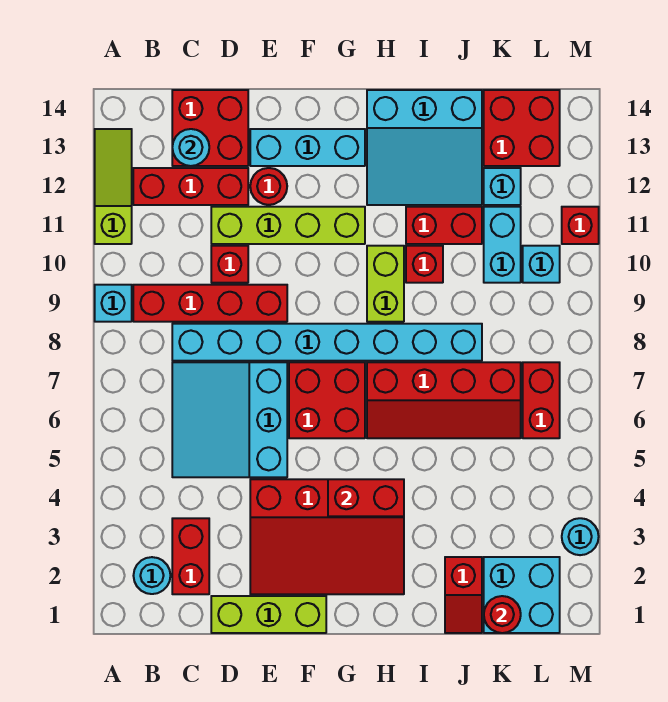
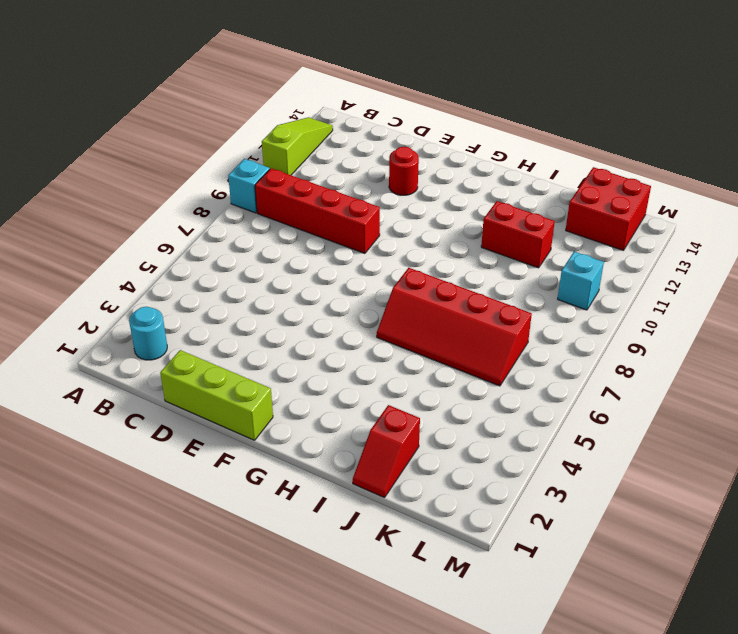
none -> red brick B12:D12 level 1
none -> red brick C2:C3 level 1
none -> cyan slope C5:E7 level 1 top E
none -> cyan brick C8:J8 level 1

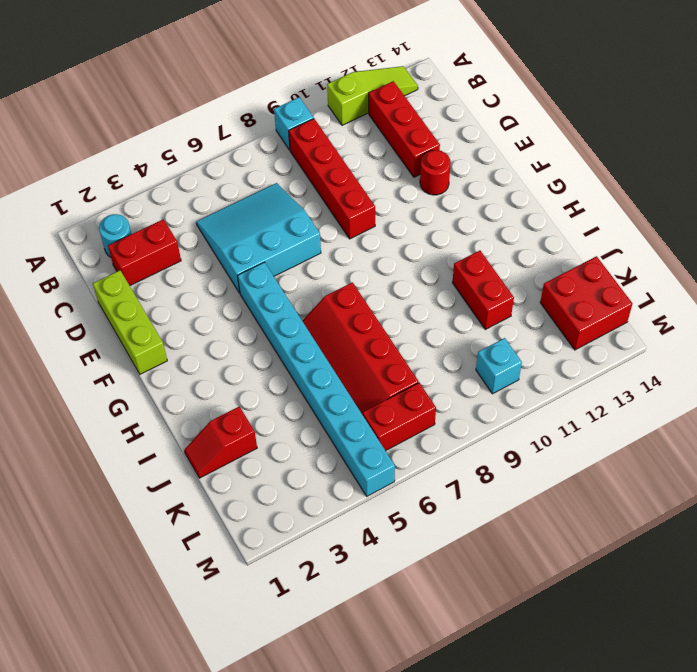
cyan brick F5:M5 level 1 -> cyan brick C8:J8 level 1
none -> red brick C13:D14 level 1
none -> red brick D10 level 1
none -> lime brick D11:G11 level 1
none -> red slope E2:H4 level 1 top 4

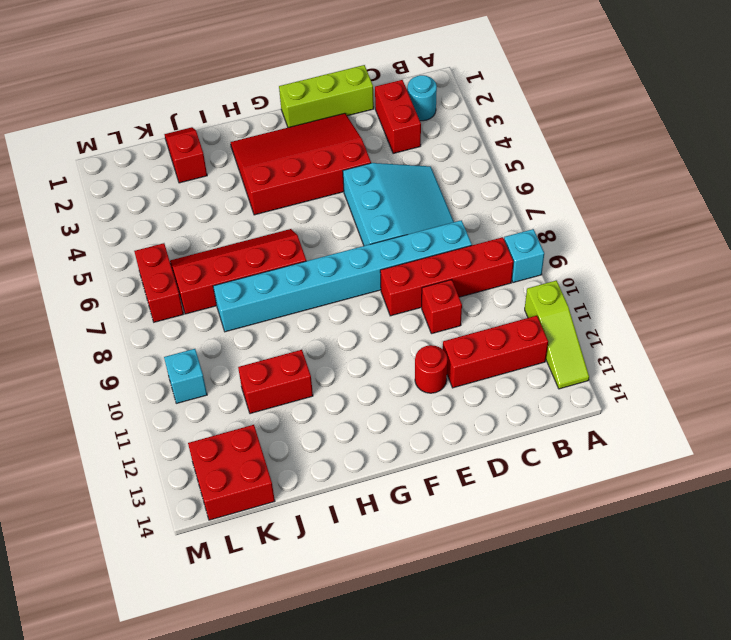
none -> red brick C13:D14 level 1
none -> lime brick D11:G11 level 1
none -> cyan brick E13:G13 level 1
none -> red brick F6:G7 level 1

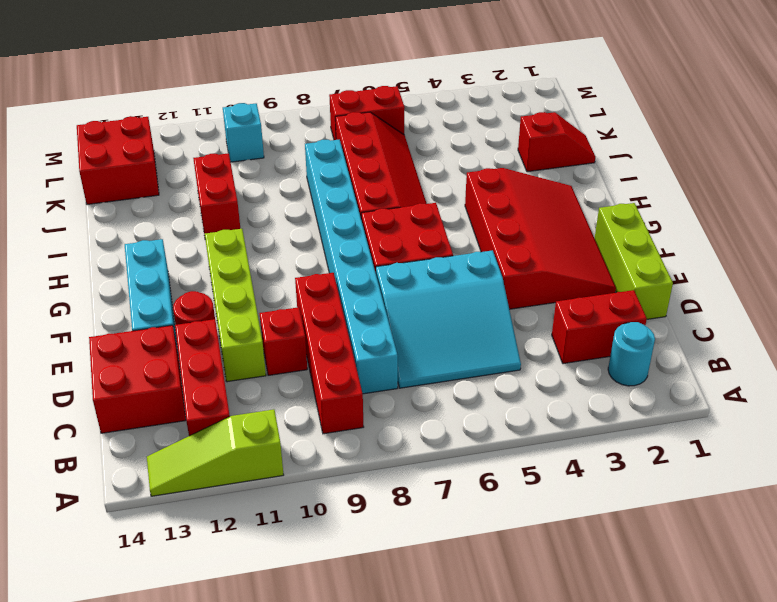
none -> cyan brick A9 level 1
none -> lime brick H9:H10 level 1
none -> cyan slope H12:J14 level 1 top 14
none -> red brick I10 level 1

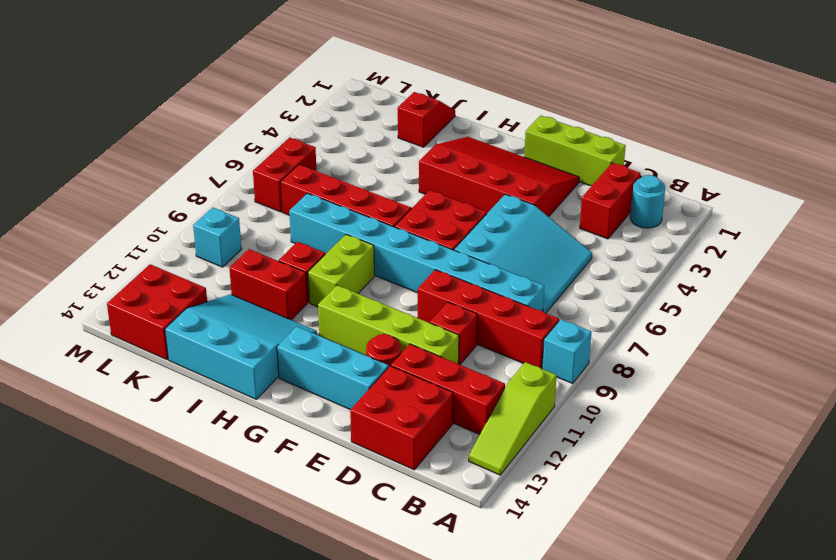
none -> cyan brick K1:L2 level 1
none -> cyan brick K10:K11 level 1
none -> cyan brick K12 level 1
none -> cyan round brick M3 level 1

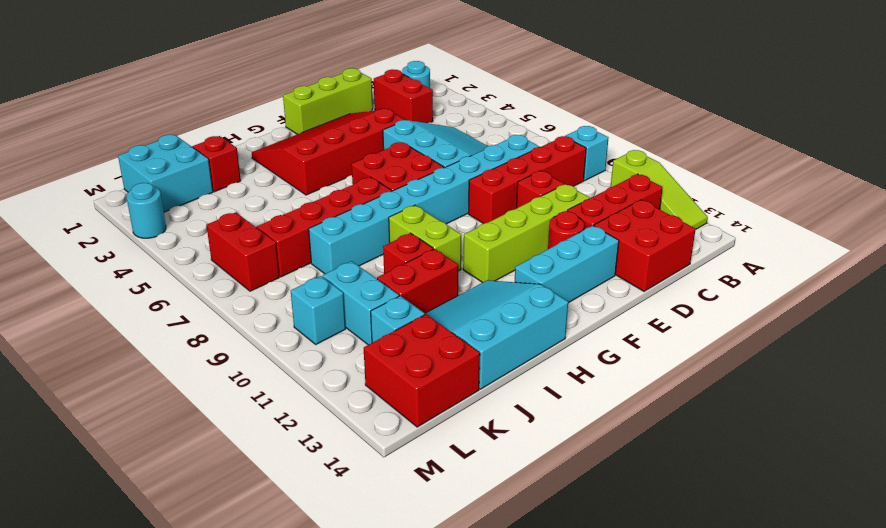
none -> red brick M11 level 1
none -> cyan round brick C13 level 2
none -> red brick G4:H4 level 2
none -> red round brick K1 level 2

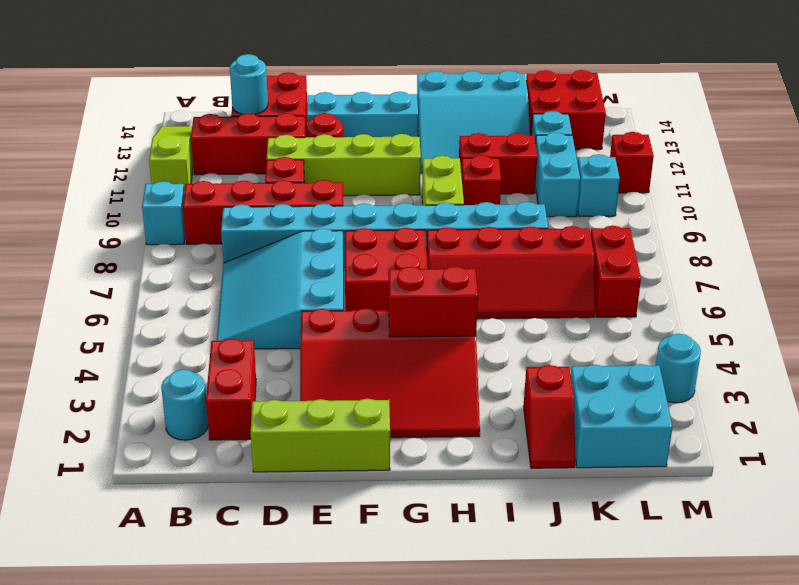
none -> red round brick K1 level 2

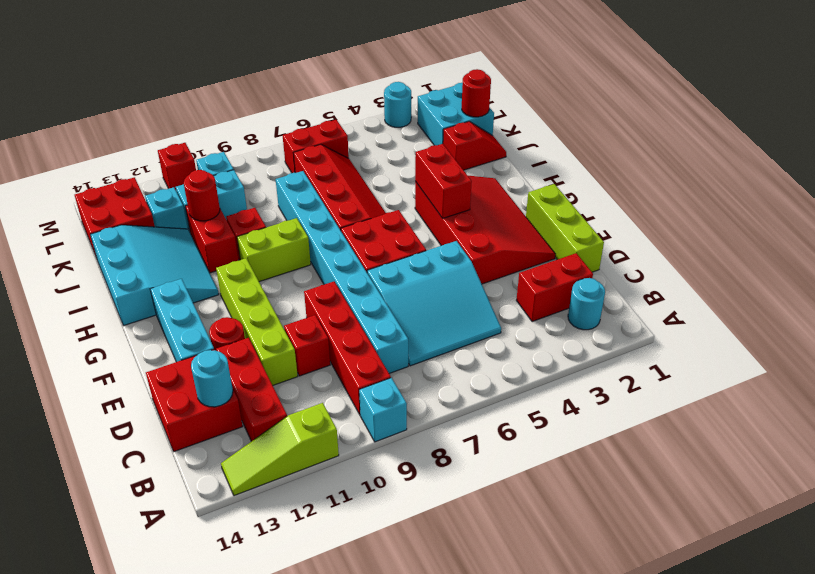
red round brick J11 level 2 -> none

